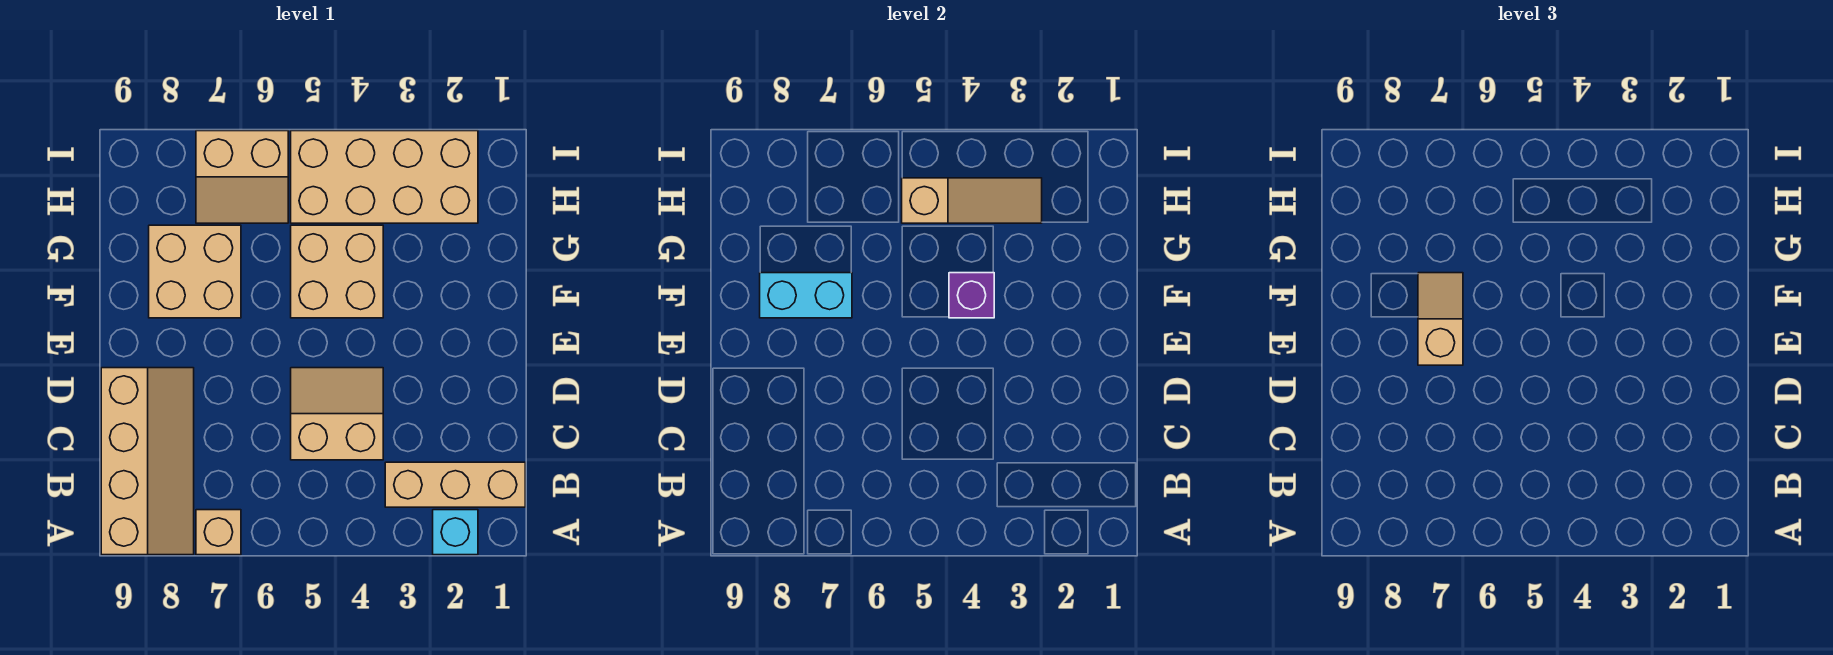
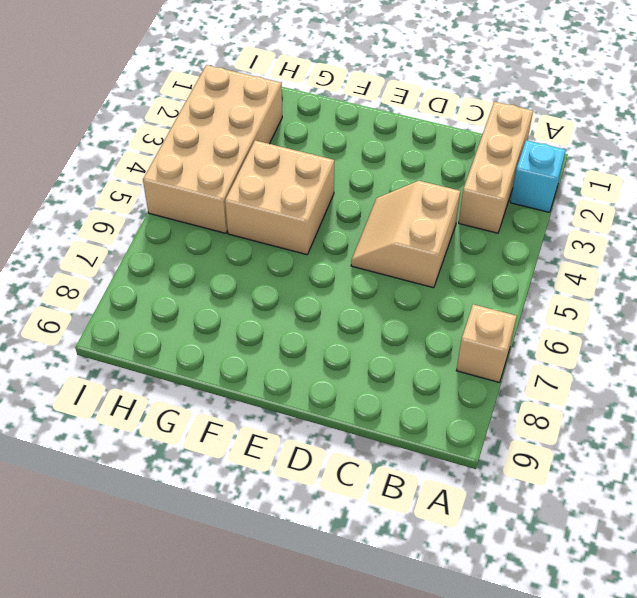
none -> tan slope A8:D9 level 1 top 9
none -> tan brick F7:G8 level 1
none -> tan slope H6:I7 level 1 top I

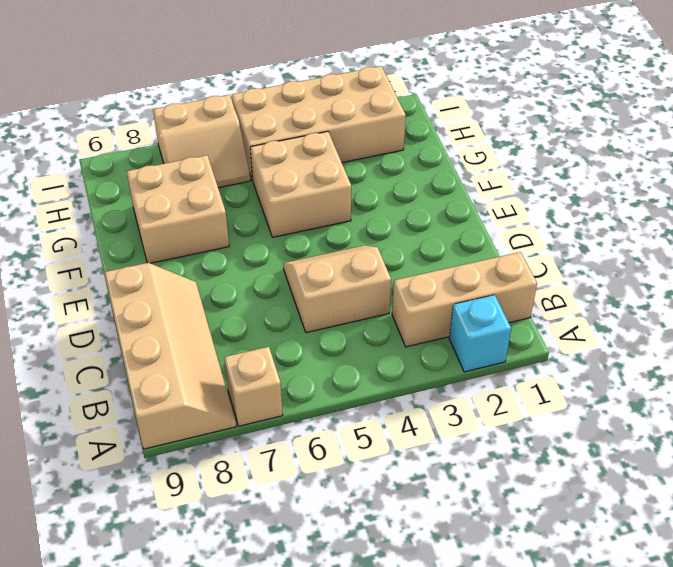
none -> purple brick F4 level 2
none -> cyan brick F7:F8 level 2
none -> tan slope H3:H5 level 2 top 5

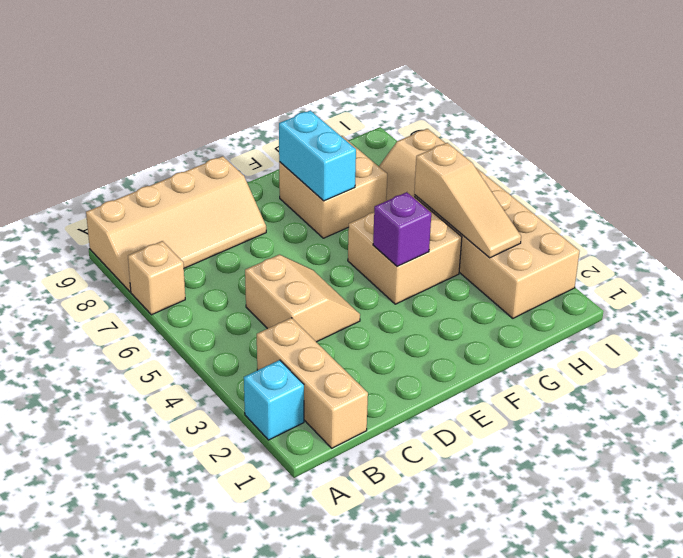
none -> tan slope E7:F7 level 3 top E

